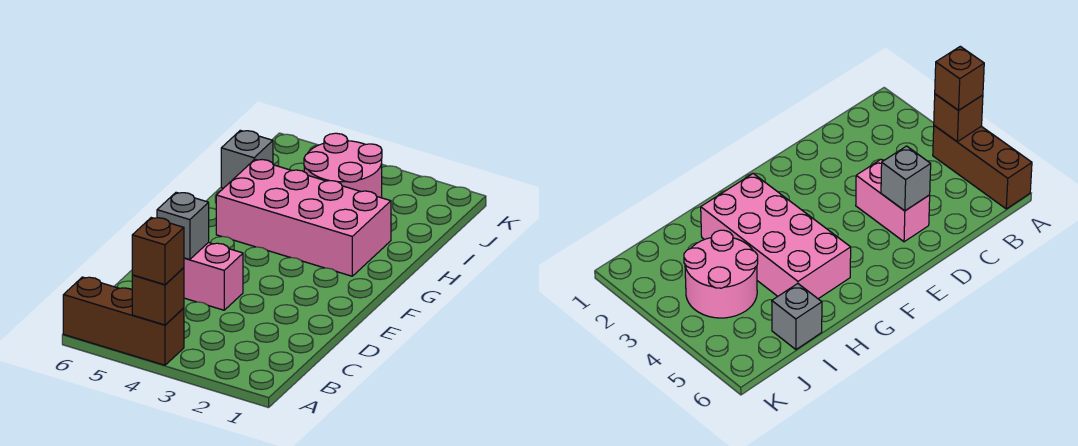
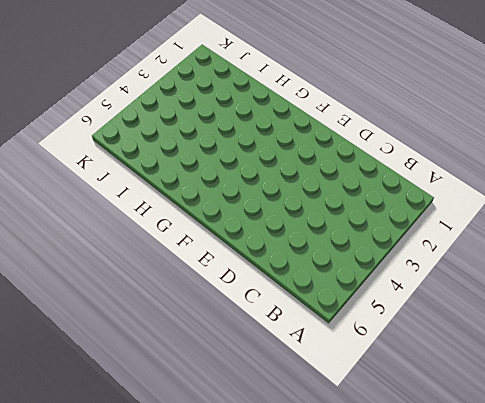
none -> brown brick A4:A6 level 1
none -> pink brick D4:D5 level 1

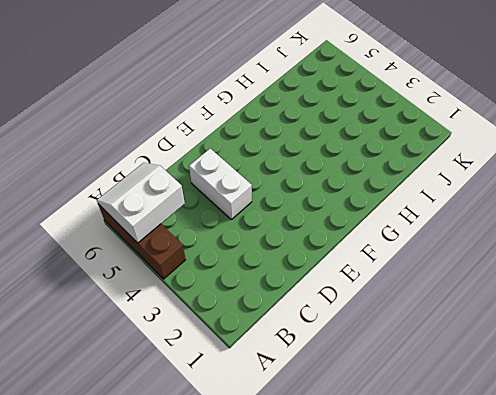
white slope A5:B6 level 2 top 5 -> none
white brick D4:D5 level 1 -> pink brick D4:D5 level 1
none -> pink brick G2:H5 level 1
none -> pink round brick I3:J4 level 1

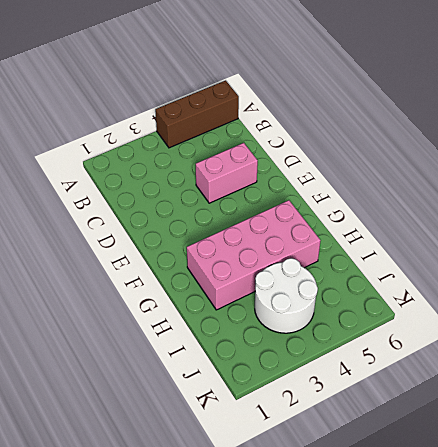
white round brick I3:J4 level 1 -> pink round brick I3:J4 level 1
none -> grey brick I6 level 1
none -> brown brick A4 level 2

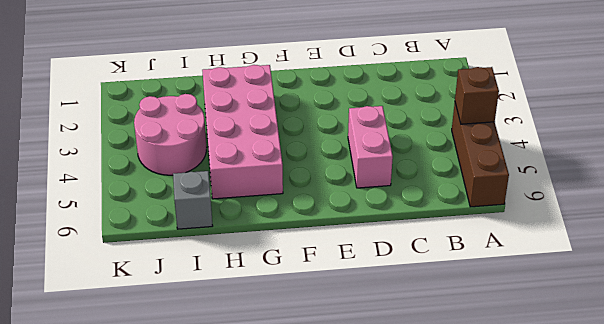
none -> grey brick D5 level 2
none -> brown brick A4 level 3

